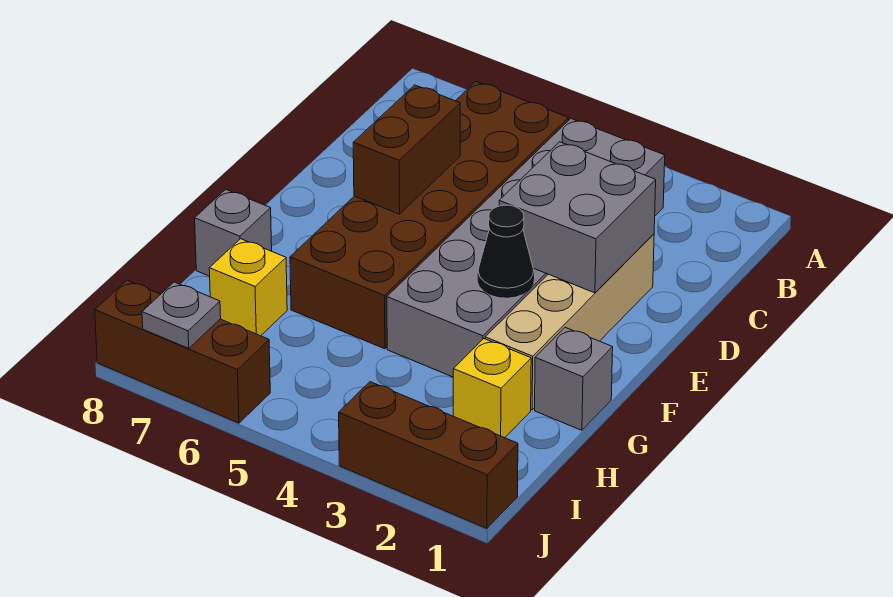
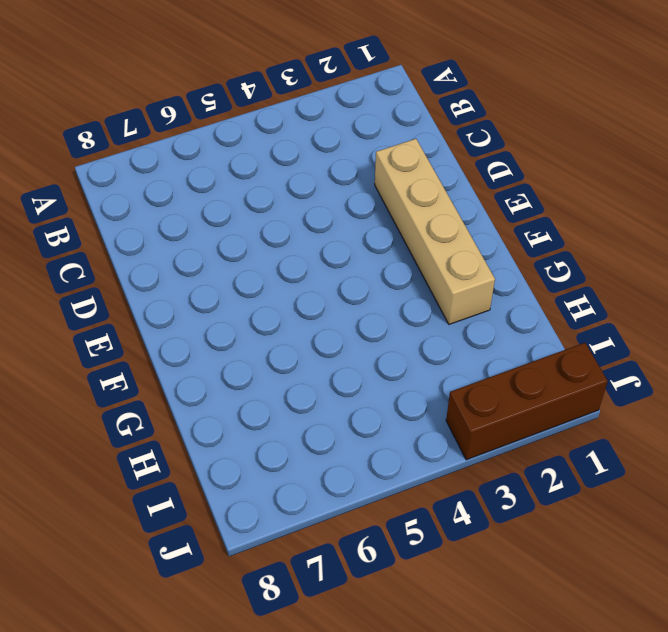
none -> grey brick B3:G4 level 1
none -> brown brick B5:G6 level 1
none -> grey brick G1 level 1

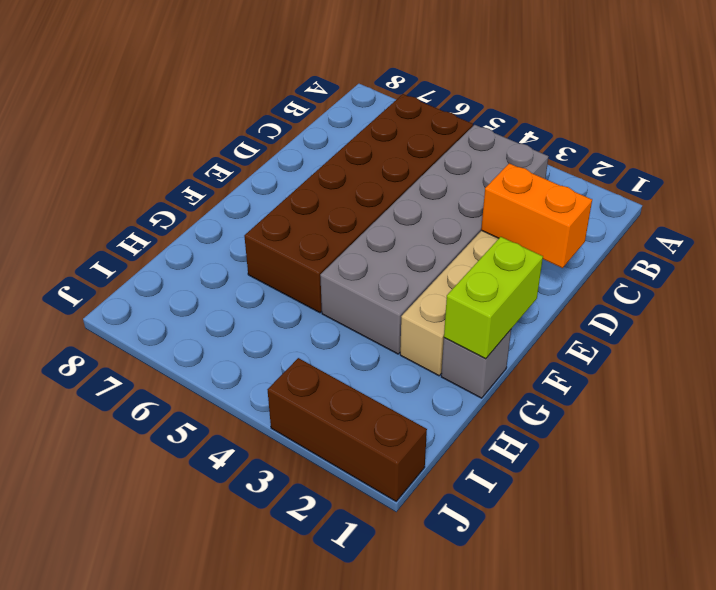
orange brick D1:D2 level 2 -> grey brick D2:E3 level 2
lime brick F1:G1 level 2 -> none
none -> grey brick G8 level 1
none -> yellow brick H2 level 1
none -> yellow brick H7 level 1

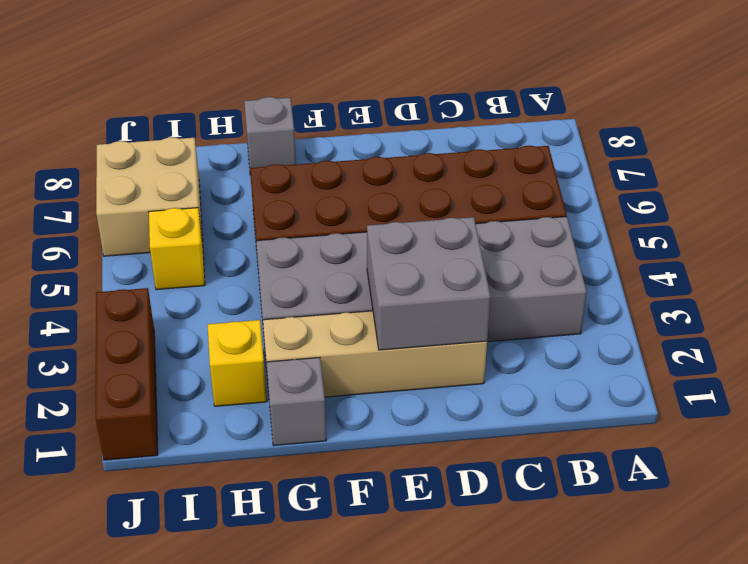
yellow brick I5 level 1 -> yellow brick H7 level 1
tan brick I6:J7 level 1 -> brown brick J6:J8 level 1
none -> brown brick D6:E6 level 2
none -> black cone F3 level 2
none -> grey plate J7 level 2

